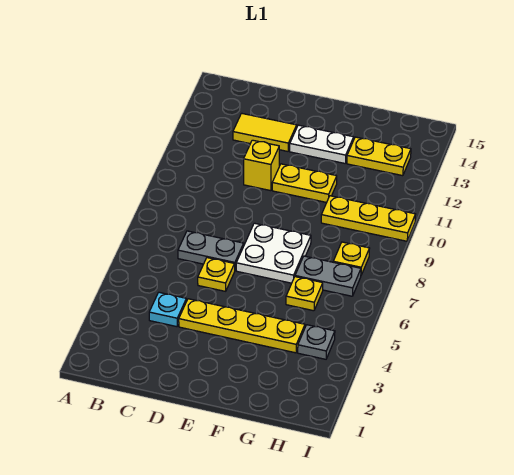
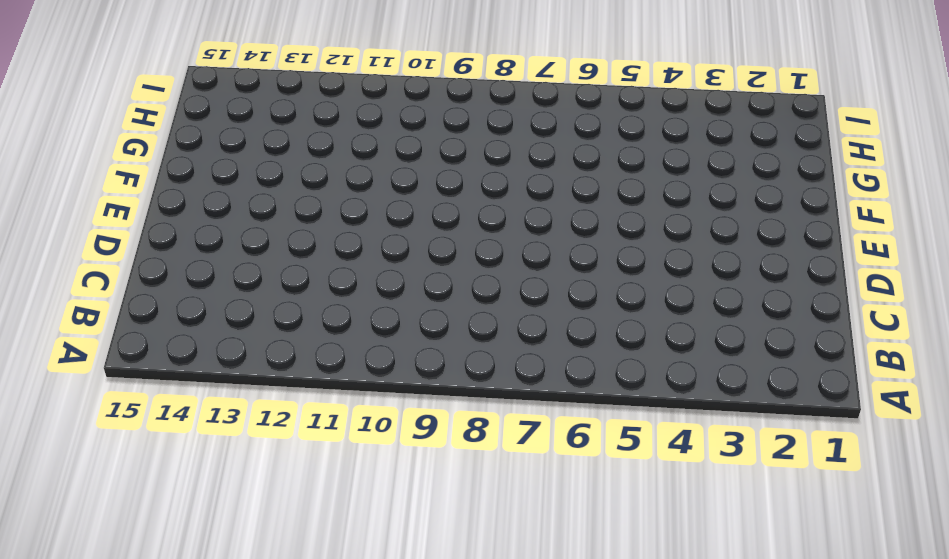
none -> cyan plate C4 level 1
none -> grey plate C7:D7 level 1
none -> yellow tile C13:D13 level 1

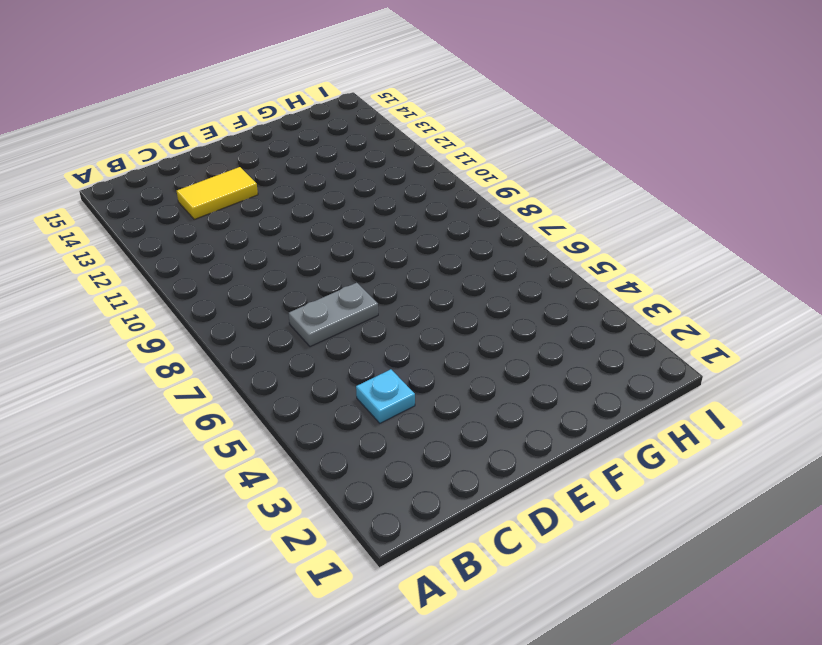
none -> yellow plate D4:G4 level 1
none -> yellow plate D6 level 1
none -> yellow brick D11 level 1

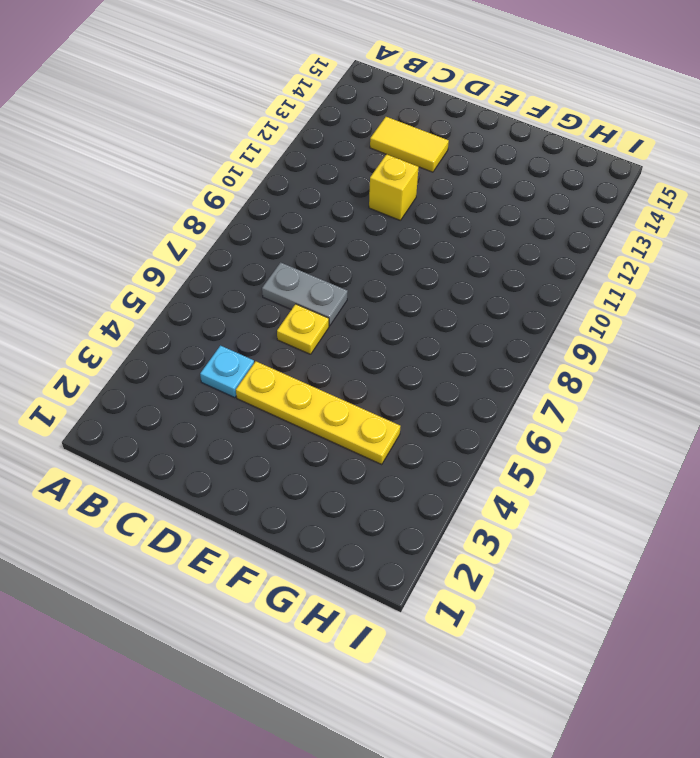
none -> white plate E7:F8 level 1
none -> yellow plate E11:F11 level 1
none -> white plate E13:F13 level 1

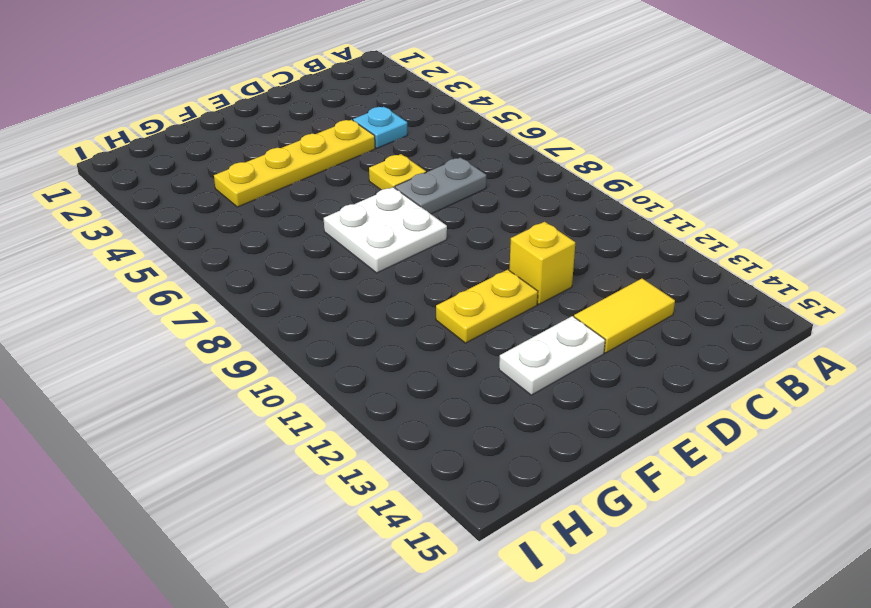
none -> yellow plate G6 level 1
none -> grey plate G7:H7 level 1
none -> yellow plate G10:I10 level 1

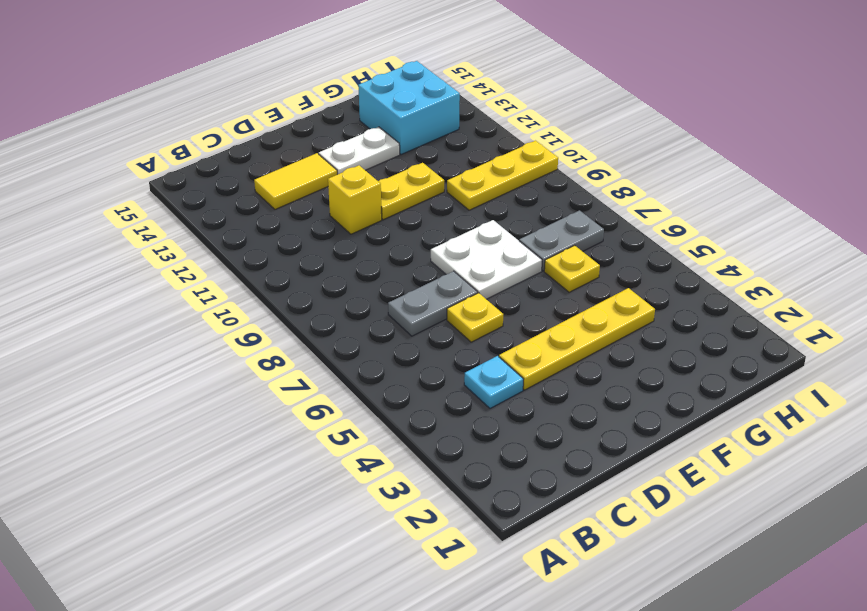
cyan brick G13:H14 level 1 -> yellow plate G13:H13 level 1
none -> grey plate H4 level 1
none -> yellow plate H8 level 1

